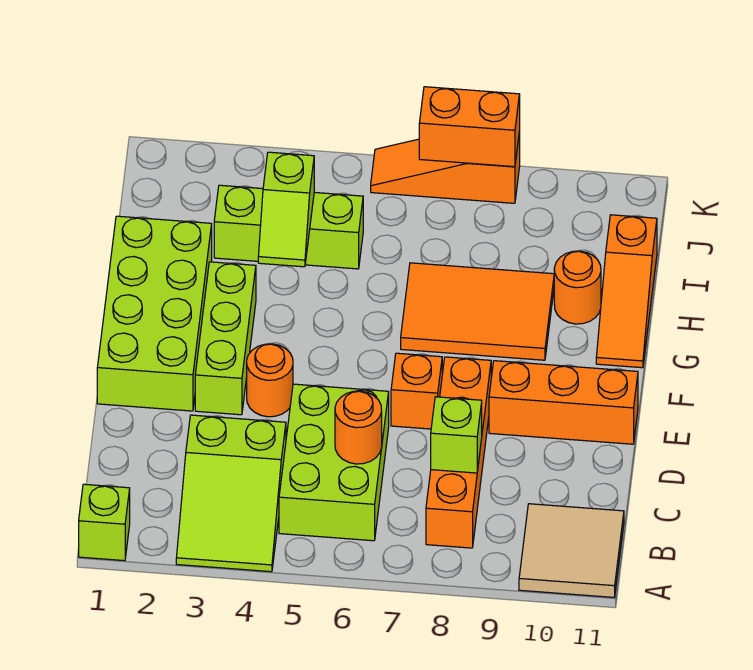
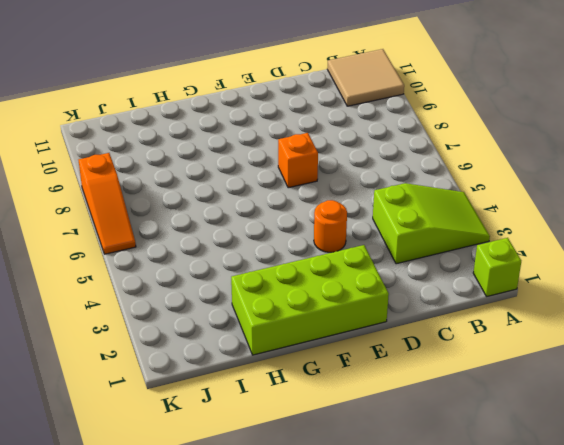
none -> lime brick B5:D6 level 1
none -> orange brick B8:E8 level 1
none -> lime brick E3:G3 level 1

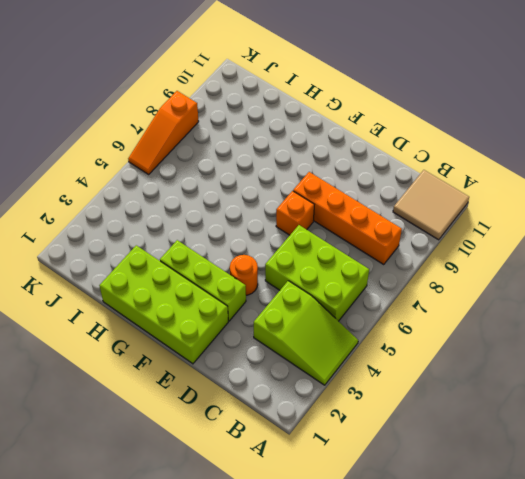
none -> lime brick A1 level 1
none -> orange brick E9:E11 level 1
none -> orange tile G7:H9 level 1

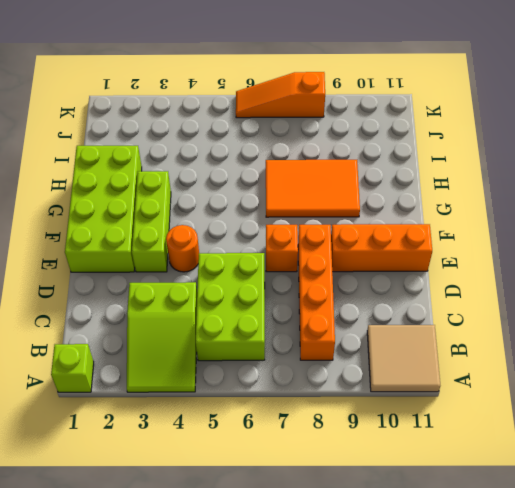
none -> orange slope G11:I11 level 1 top I
none -> orange round brick H10 level 1
none -> lime brick I3:I5 level 1

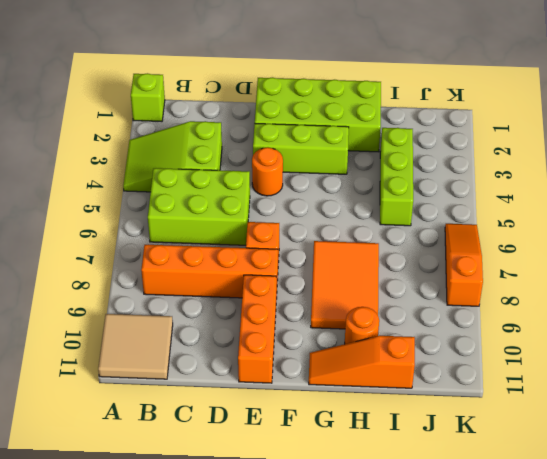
none -> orange round brick C6 level 2
none -> lime brick C8 level 2
none -> lime slope H4:I4 level 2 top I

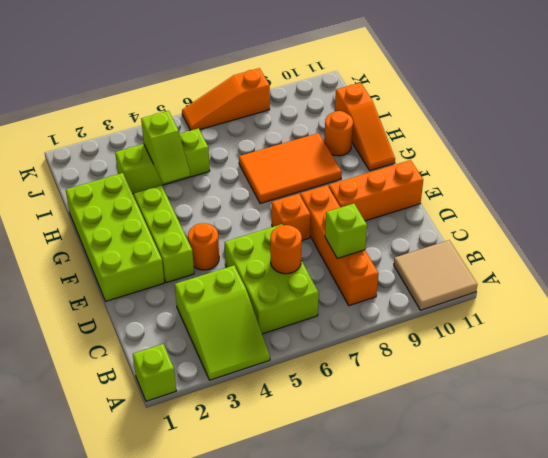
none -> orange brick K7:K8 level 2

